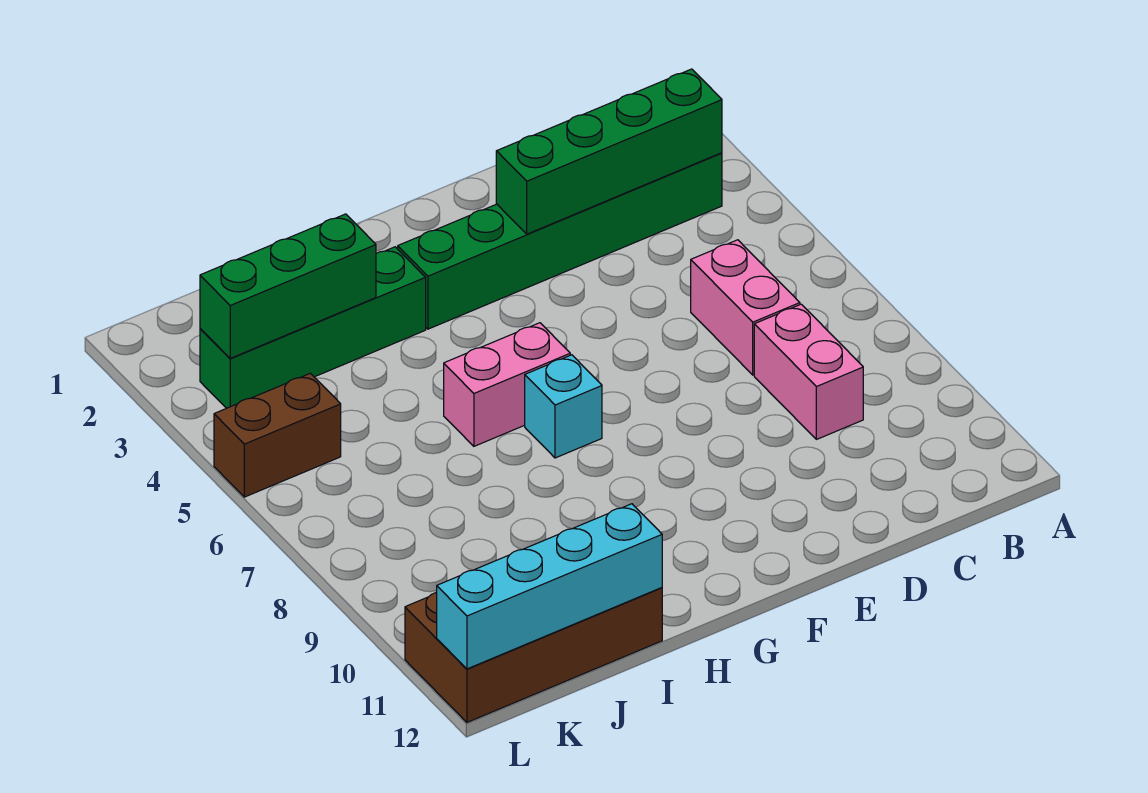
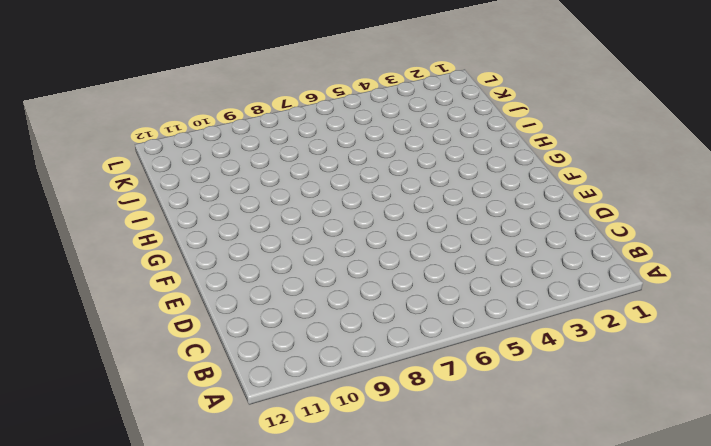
none -> green brick B3:G3 level 1
none -> pink brick C6:C7 level 1

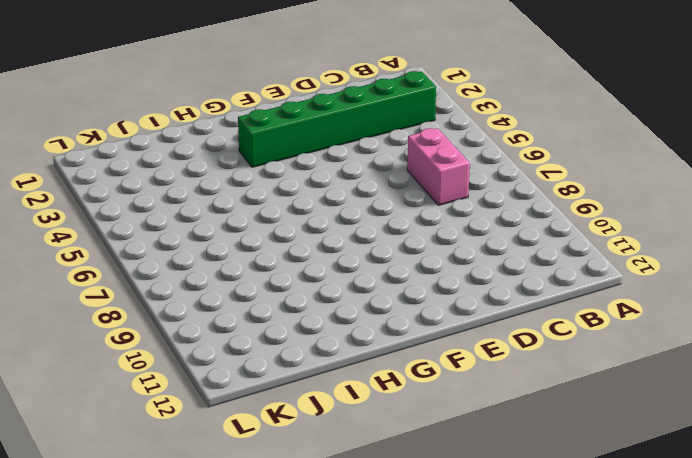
none -> pink brick C8:C9 level 1
none -> pink brick G6:H6 level 1

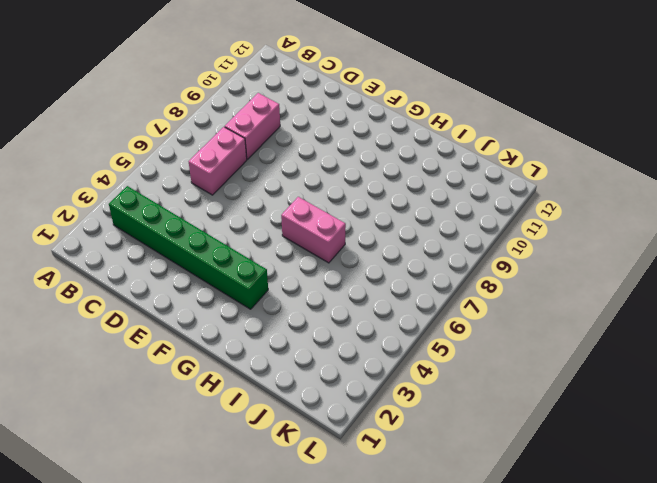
none -> cyan brick G7 level 1
none -> green brick H3:K3 level 1

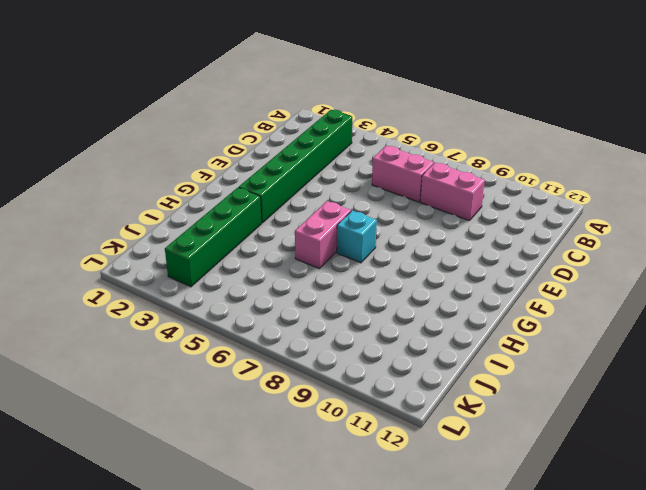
none -> brown brick I11:L12 level 1
none -> brown brick K5:L5 level 1

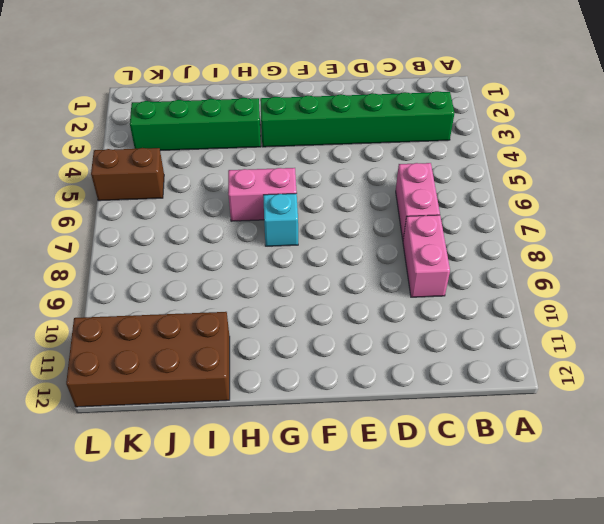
none -> green brick B3:E3 level 2
none -> green brick I3:K3 level 2

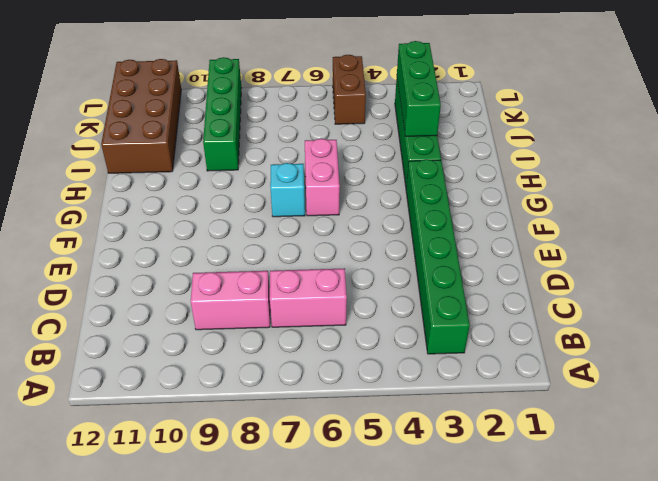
green brick I9:L9 level 1 -> green brick B3:E3 level 2
none -> cyan brick I12:L12 level 2

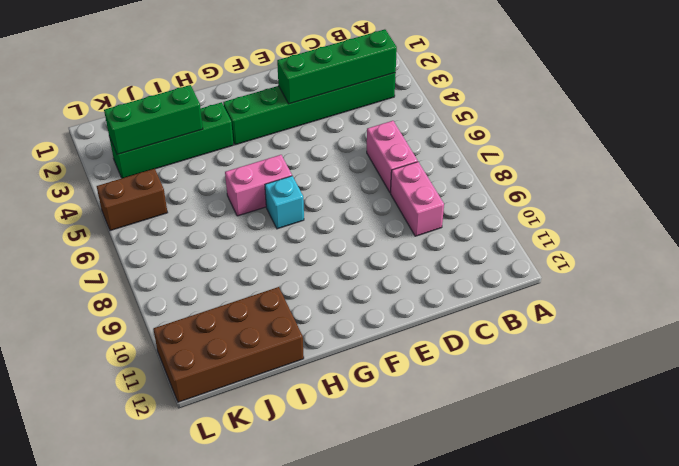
none -> cyan brick I12:L12 level 2

